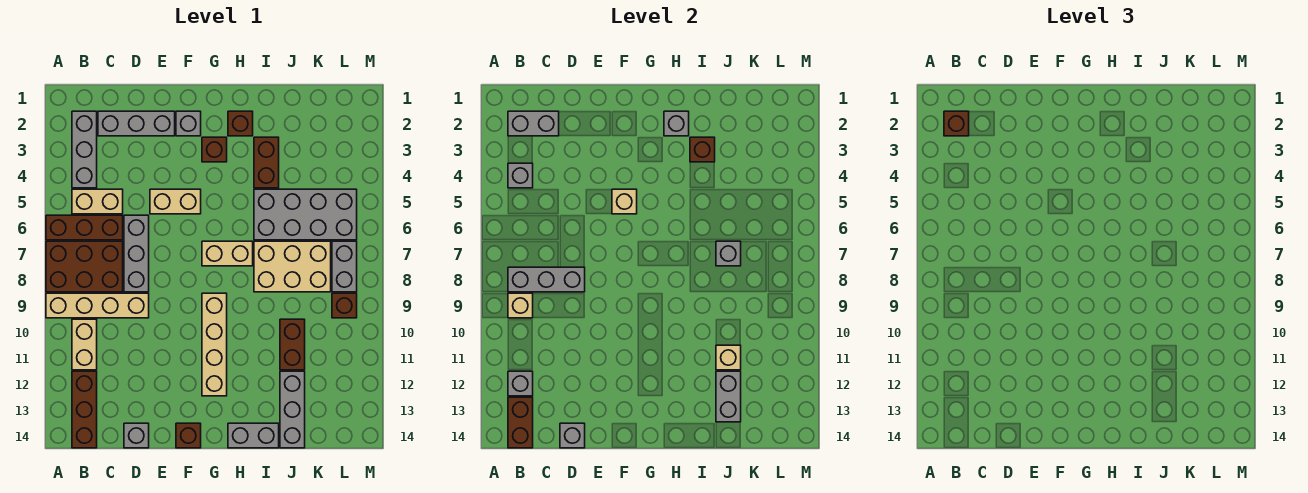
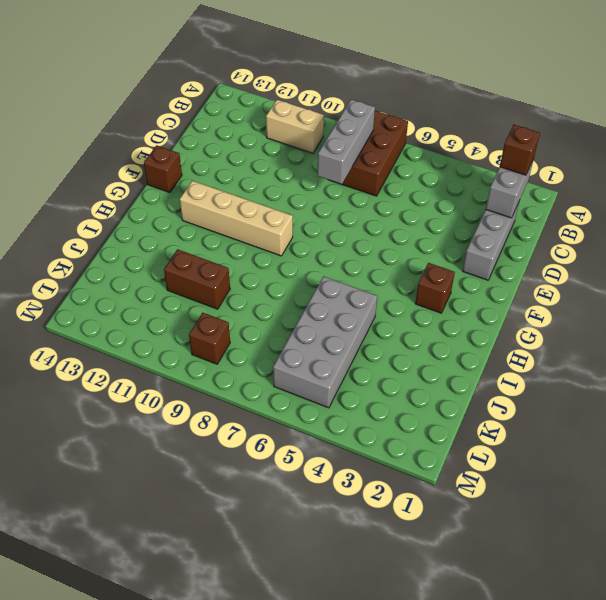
none -> brown brick A6:C6 level 1
none -> tan brick A9:D9 level 1
none -> grey brick B2:B4 level 1
none -> tan brick B5:C5 level 1

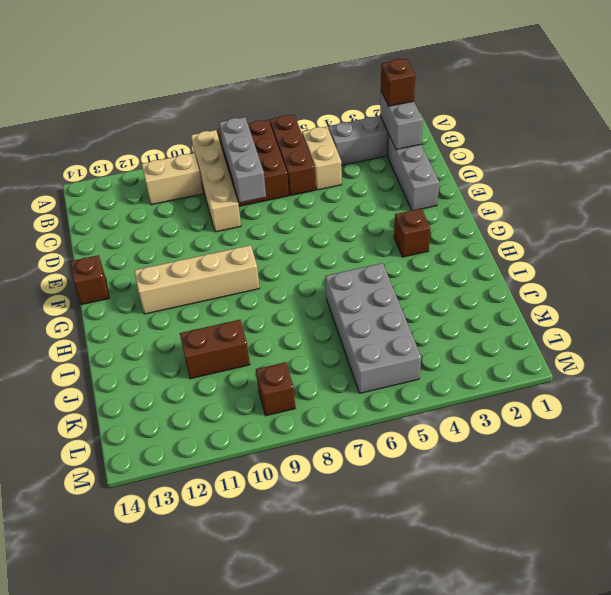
none -> brown brick B12:B14 level 1
none -> grey brick D6:D8 level 1
none -> grey brick D14 level 1
none -> tan brick E5:F5 level 1

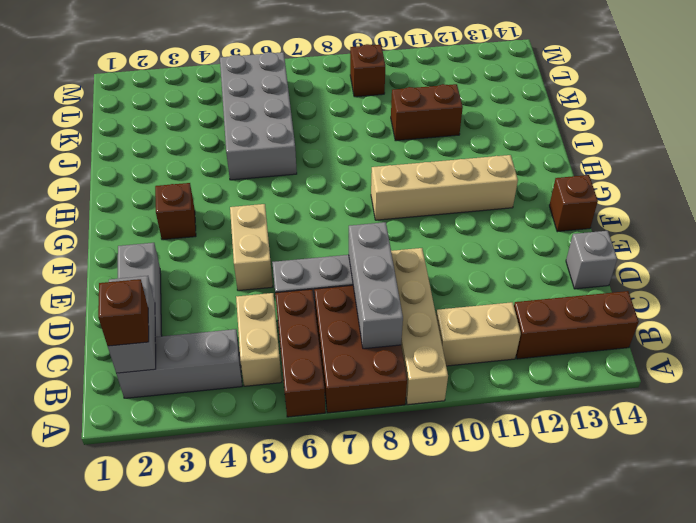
none -> grey brick F2 level 1
none -> tan brick G7:H7 level 1
none -> brown brick H2 level 1
none -> grey brick H14:I14 level 1

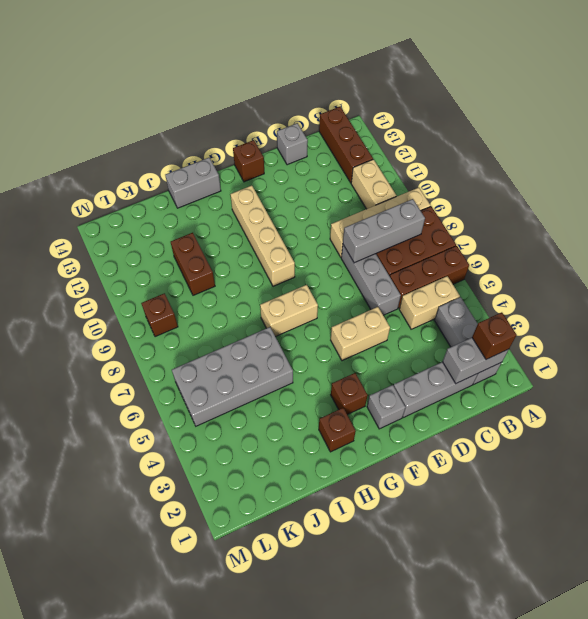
none -> brown brick I3:I4 level 1
none -> tan brick I7:K8 level 1
none -> grey brick J12:J14 level 1
none -> grey brick L7:L8 level 1

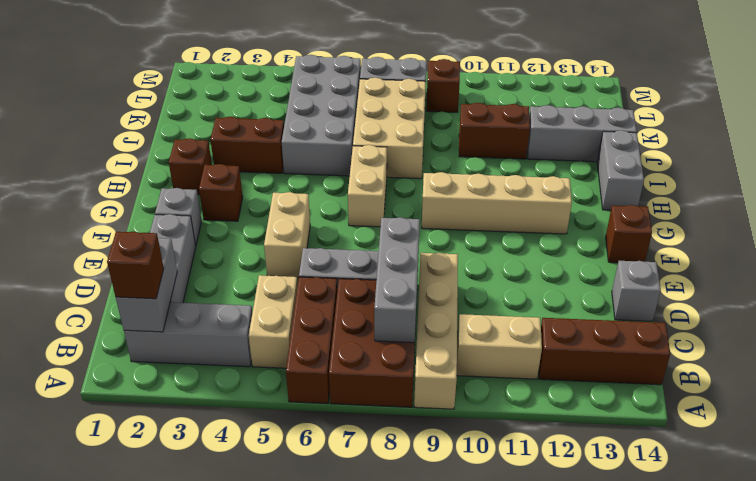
none -> grey brick B4 level 2
none -> tan brick B9 level 2
none -> grey brick B12 level 2
none -> brown brick B13:B14 level 2

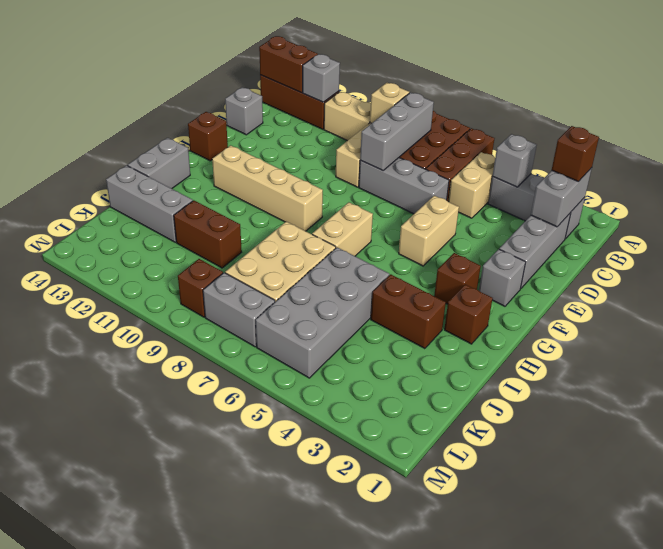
none -> grey brick D14 level 2
none -> tan brick F5 level 2
none -> grey brick H2 level 2
none -> brown brick I3 level 2

